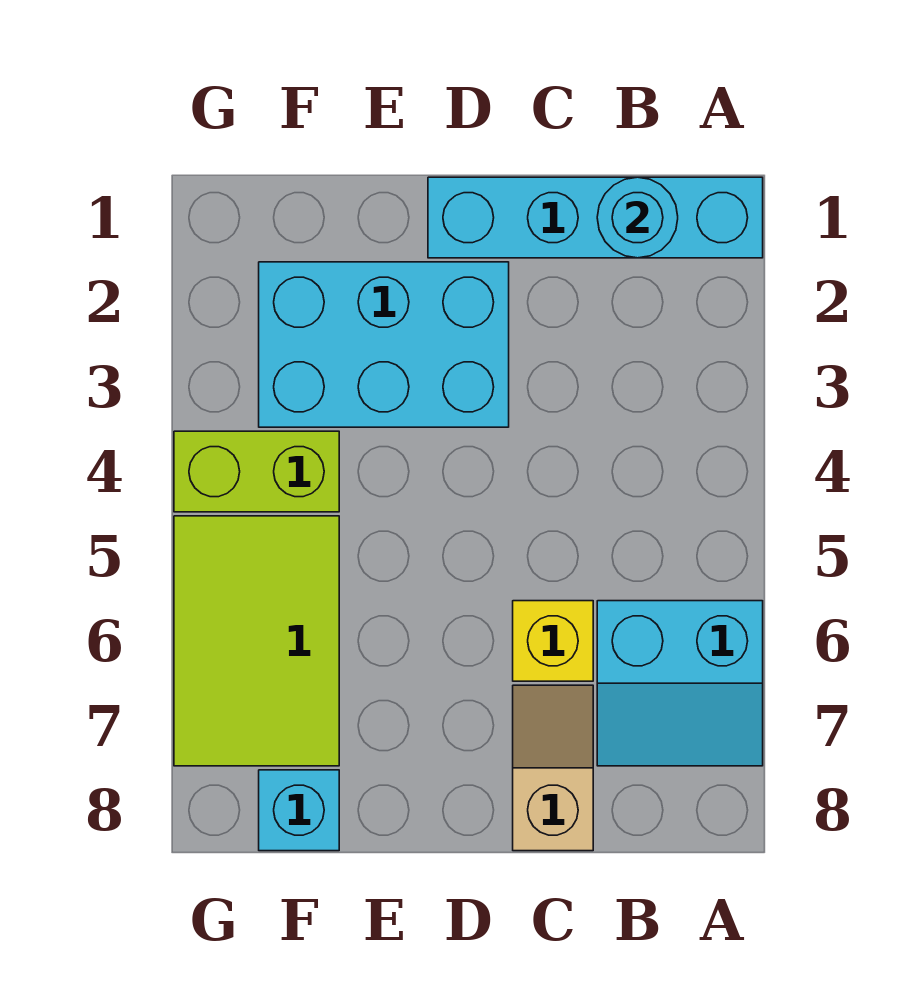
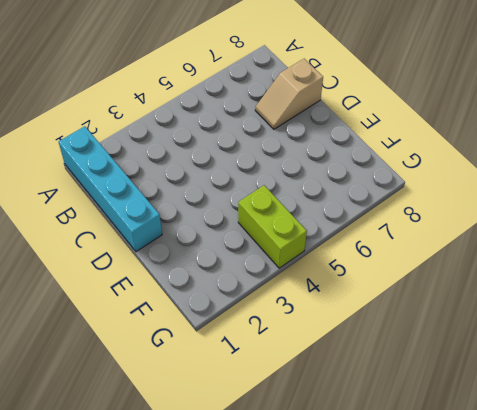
none -> cyan slope A6:B7 level 1 top 6
none -> yellow brick C6 level 1

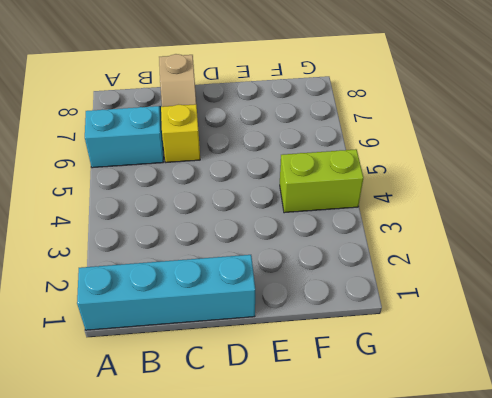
none -> cyan brick D2:F3 level 1
none -> lime tile F5:G7 level 1

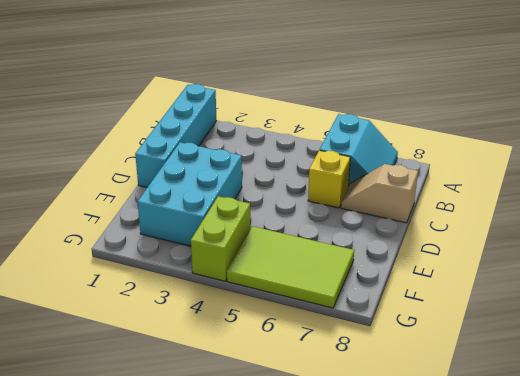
none -> cyan brick F8 level 1
none -> cyan round brick B1 level 2

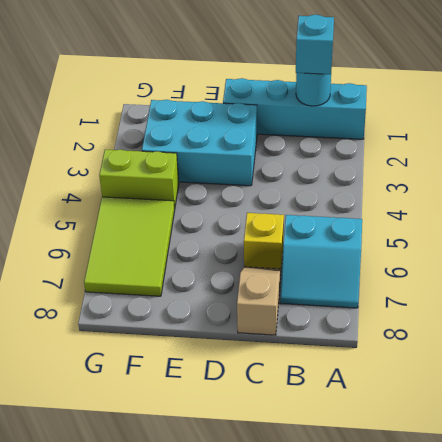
cyan brick B1 level 3 -> cyan brick F8 level 1

